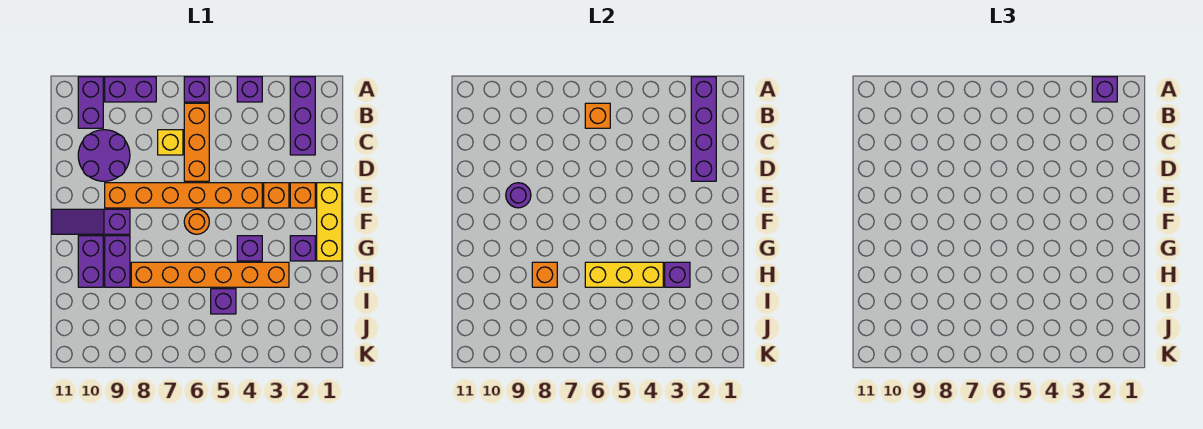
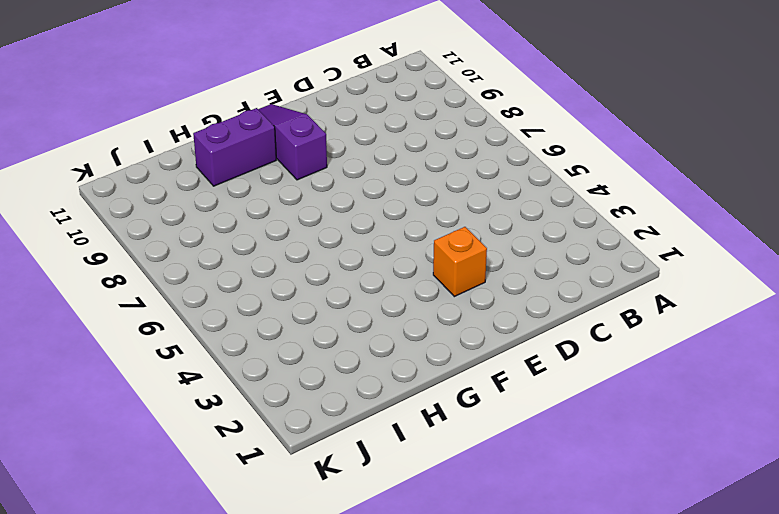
none -> purple brick A2:C2 level 1
none -> purple brick A4 level 1
none -> purple brick A6 level 1

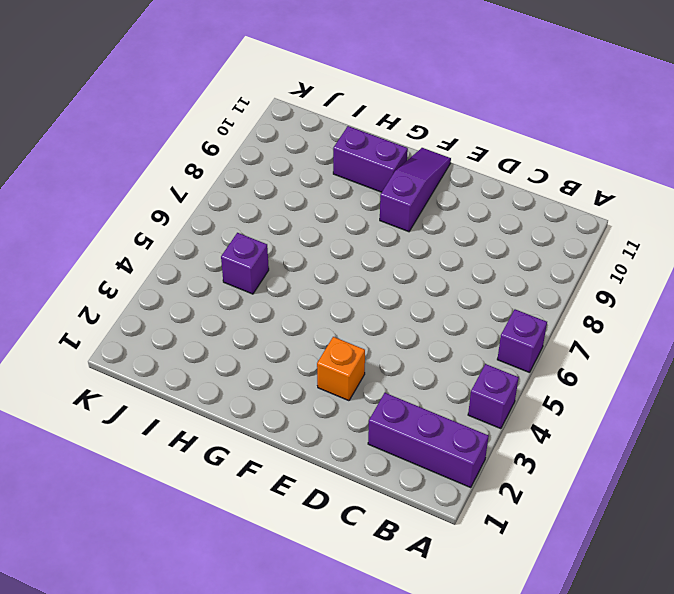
none -> purple brick A8:A9 level 1
none -> purple brick A10:B10 level 1
none -> orange brick B6:D6 level 1

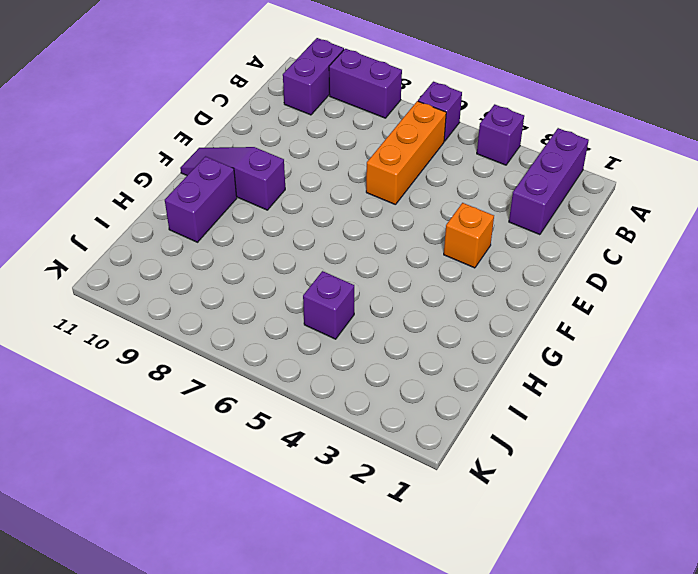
none -> yellow brick C7 level 1
none -> purple round brick C9:D10 level 1
none -> yellow brick E1:G1 level 1

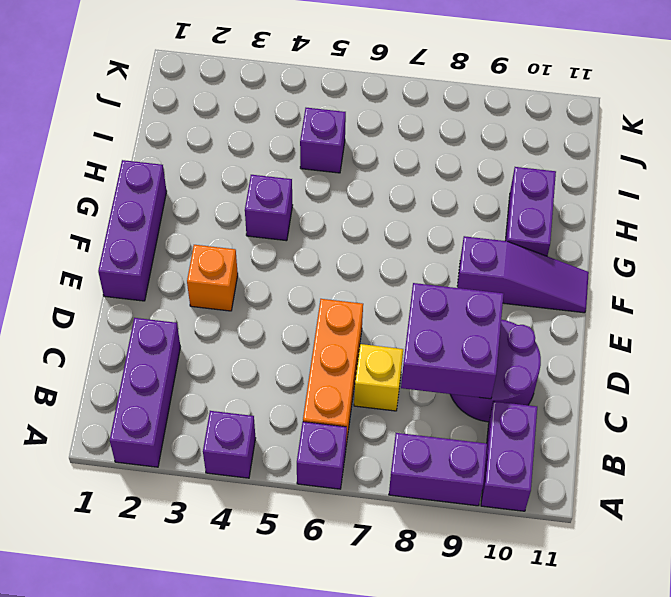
purple brick C8:D9 level 2 -> none
purple brick E1:G1 level 1 -> yellow brick E1:G1 level 1
none -> orange brick E2 level 1
none -> orange brick E4:E9 level 1
none -> orange round brick F6 level 1

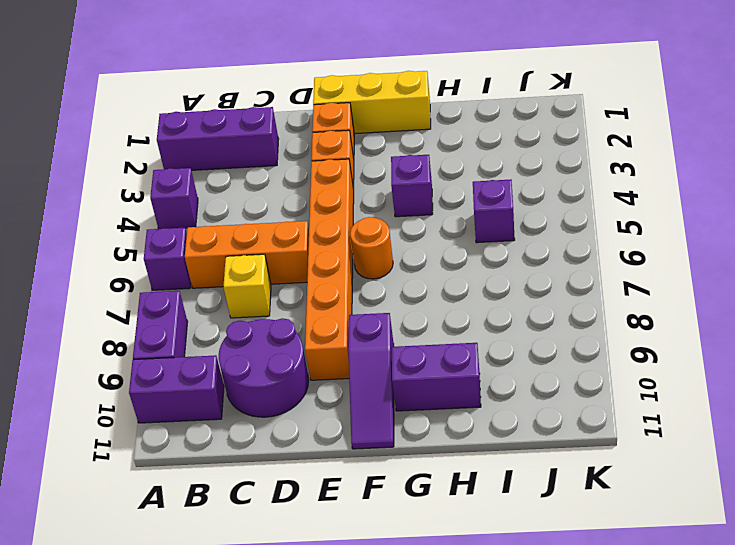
none -> purple brick G2 level 1
none -> purple brick G9:H9 level 1
none -> orange brick H3:H8 level 1

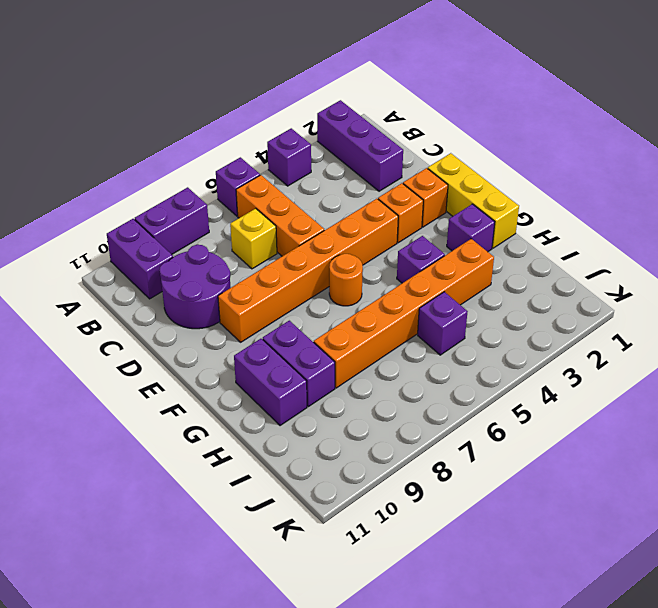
none -> purple slope F9:F11 level 1 top 9
none -> purple brick A2:D2 level 2
none -> orange brick B6 level 2

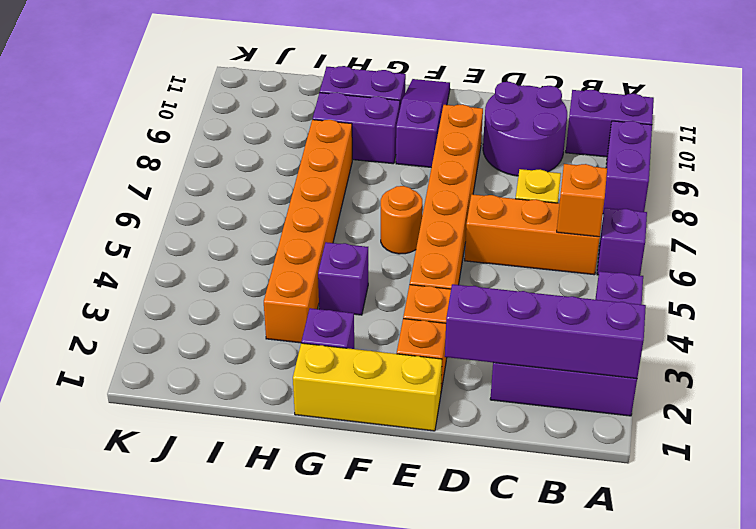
none -> purple brick I5 level 1
none -> purple round brick E9 level 2
none -> purple brick H3 level 2

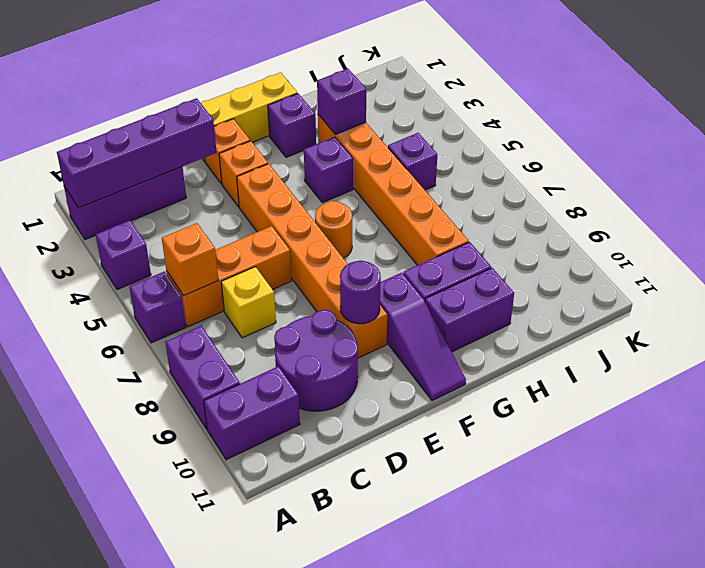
none -> yellow brick H4:H6 level 2
none -> orange brick H8 level 2
none -> purple brick A2 level 3

